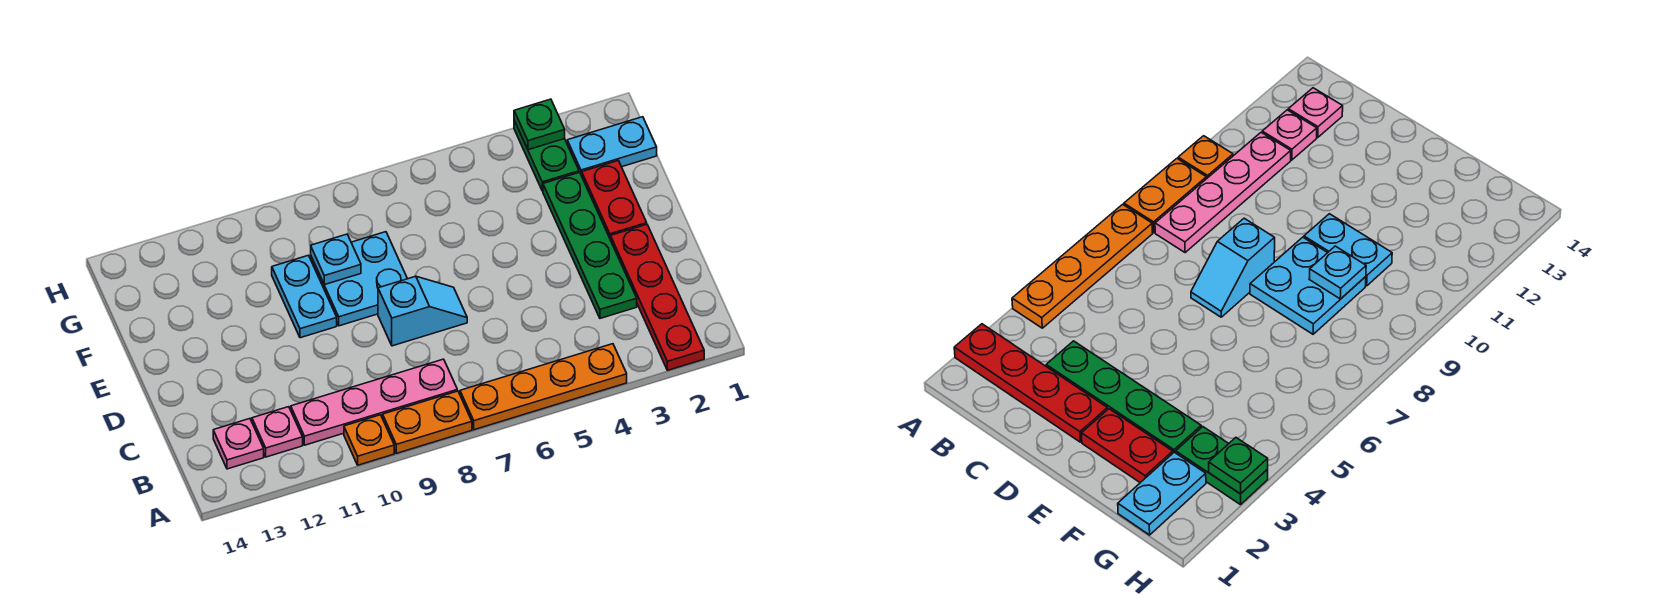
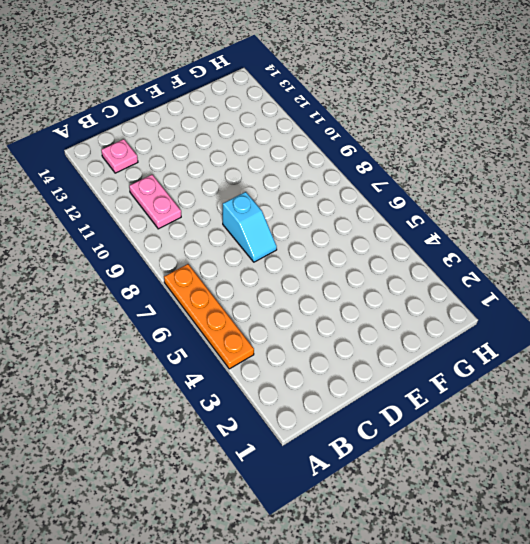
pink plate B10:B11 level 1 -> pink plate B8:B11 level 1
none -> red plate A2:D2 level 1
none -> orange plate A8:A9 level 1
none -> orange plate A10 level 1

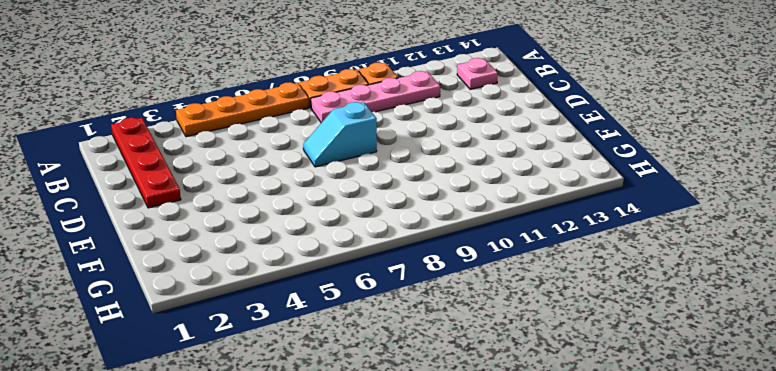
none -> pink plate B12 level 1
none -> green plate C3:F3 level 1
none -> red plate E2:F2 level 1

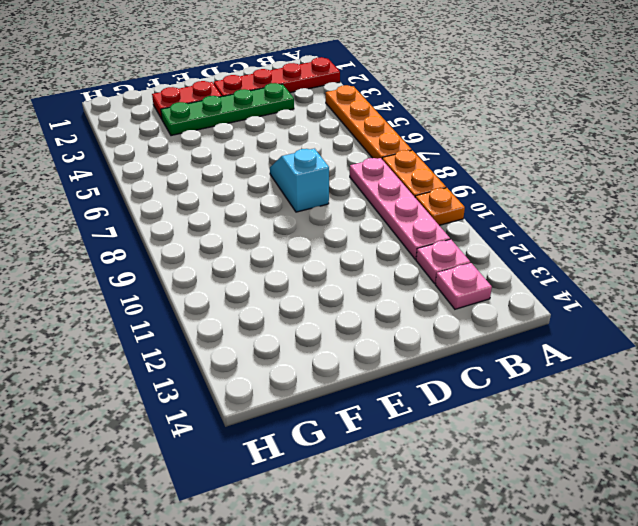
none -> cyan plate E8:F9 level 1
none -> cyan plate E10:F10 level 1
none -> cyan plate G1:G2 level 1

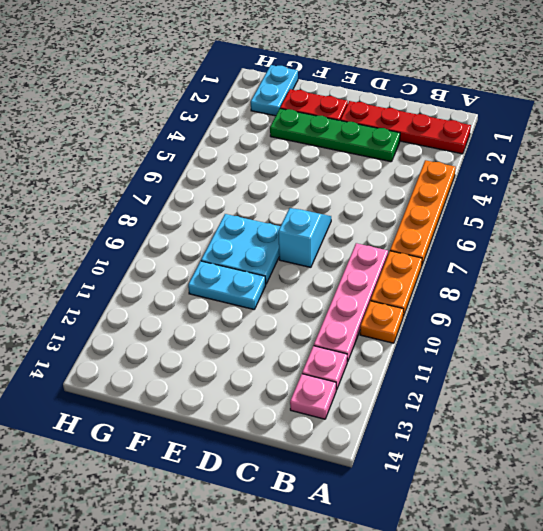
none -> green plate G3:H3 level 1
none -> cyan plate F9 level 2
none -> green plate H3 level 2

